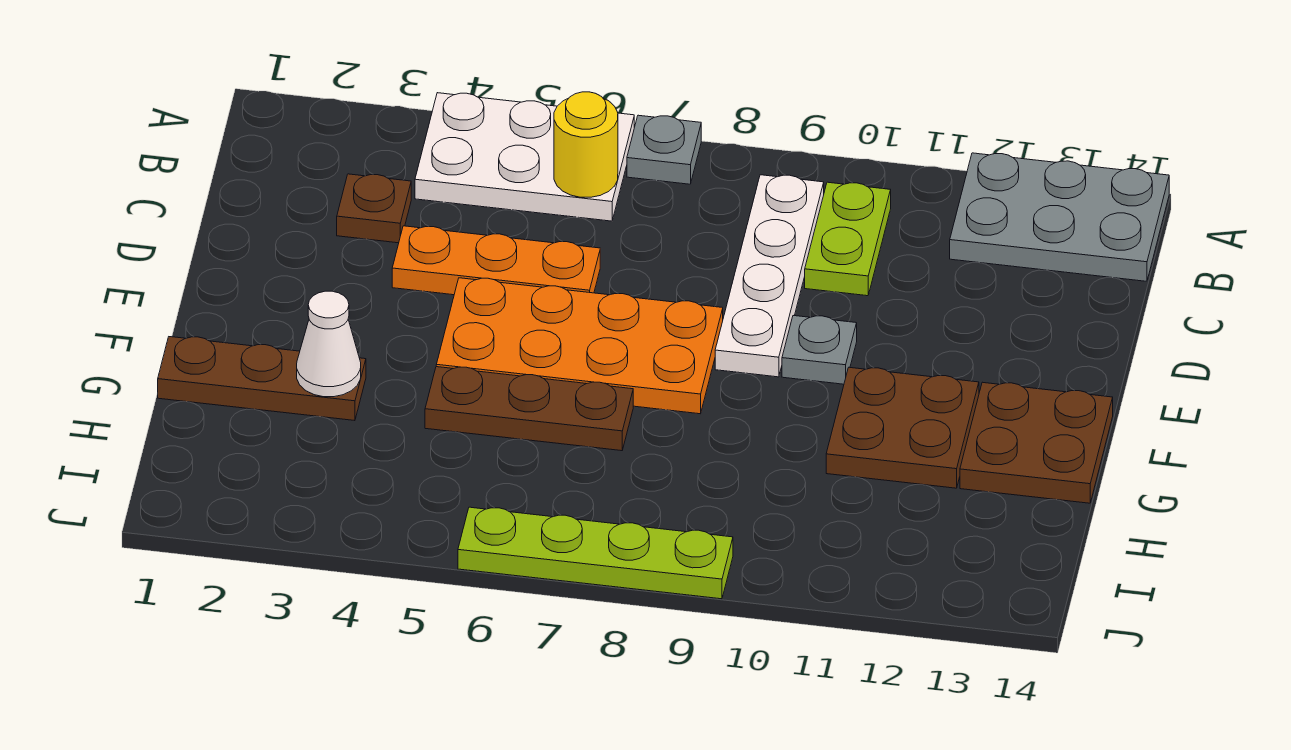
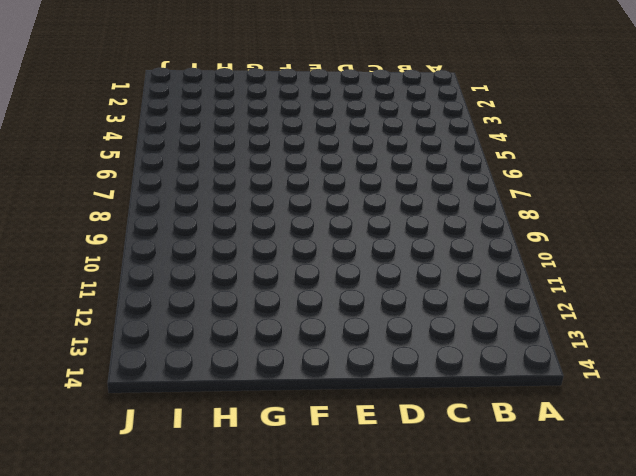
none -> white plate A4:B6 level 1
none -> grey plate A7 level 1
none -> grey plate A12:B14 level 1

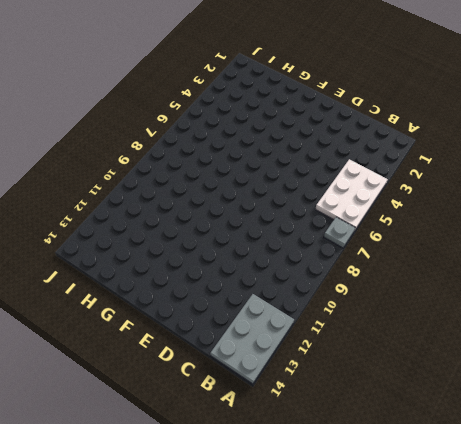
none -> white plate B9:E9 level 1
none -> lime plate B10:C10 level 1
none -> brown plate C3 level 1

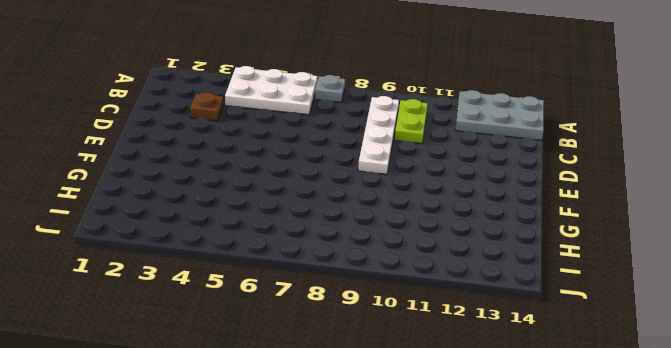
none -> orange plate D4:D6 level 1
none -> orange plate E5:F8 level 1
none -> grey plate E10 level 1

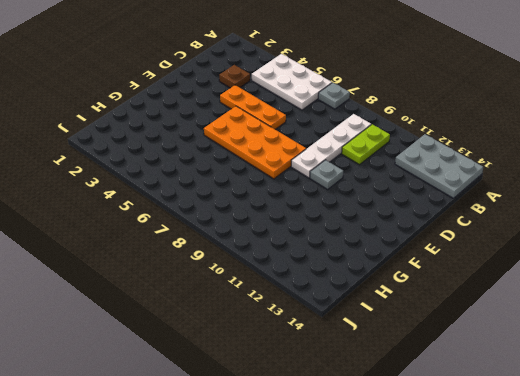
none -> brown plate F11:G12 level 1
none -> brown plate F13:G14 level 1
none -> brown plate G1:G3 level 1

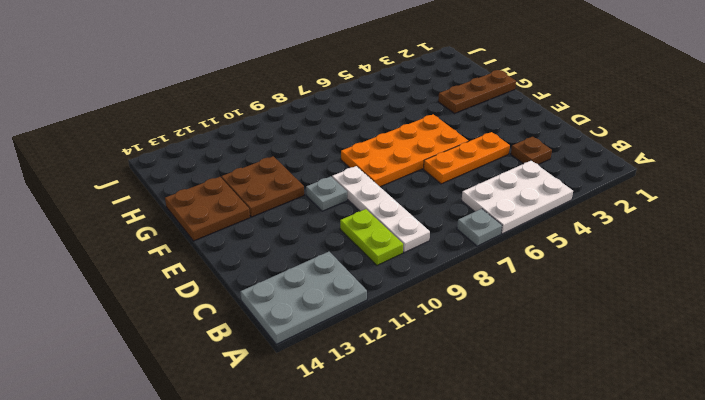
none -> brown plate G5:G7 level 1
none -> lime plate J6:J9 level 1
none -> yellow round brick B6 level 2

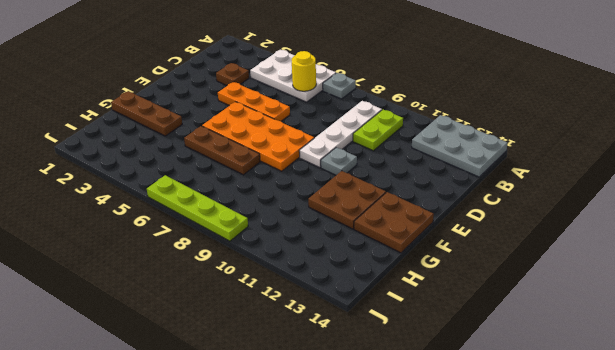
none -> white cone G3 level 2

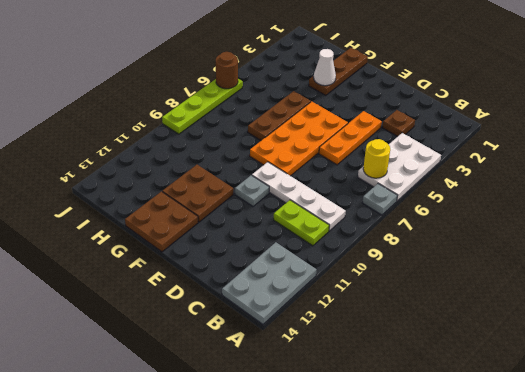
brown round brick J6 level 2 -> none

